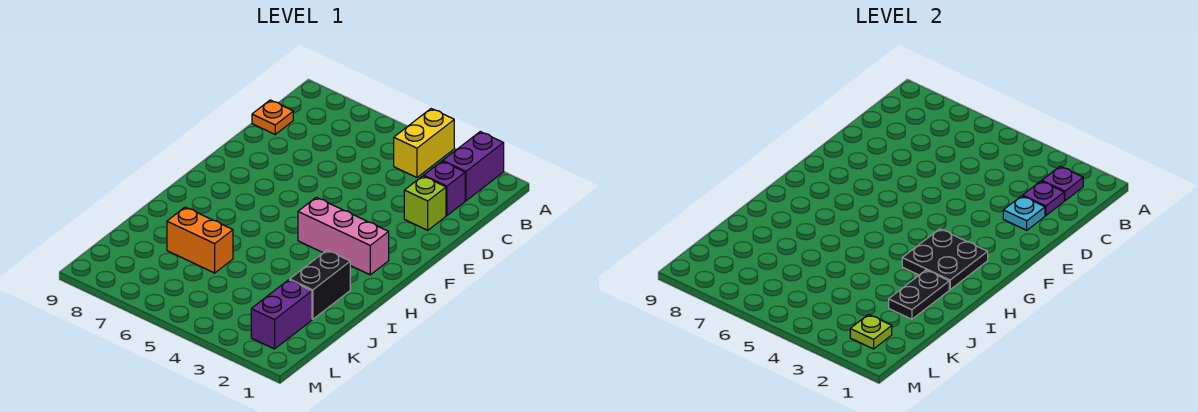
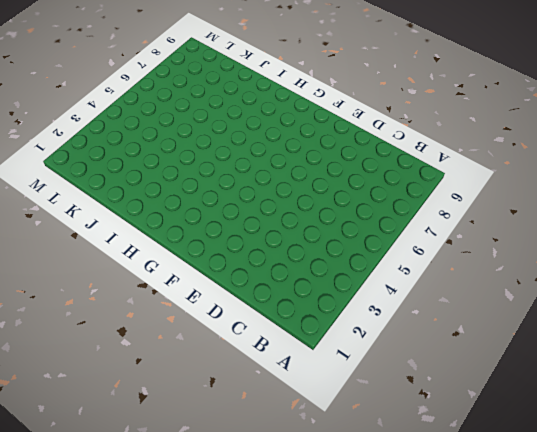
none -> purple brick A2:B2 level 1
none -> yellow brick A4:B4 level 1
none -> purple brick C2 level 1

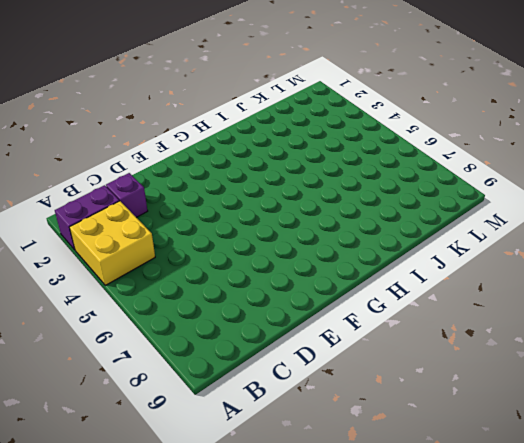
yellow brick A3:B4 level 1 -> yellow brick A4:B4 level 1
none -> orange plate C9 level 1
none -> lime brick D2 level 1
none -> pink brick G2:G4 level 1

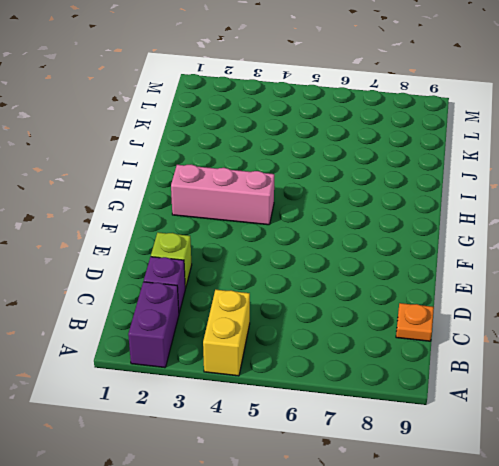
none -> black brick I2:J2 level 1
none -> orange brick J6:J7 level 1
none -> purple brick K2:L2 level 1

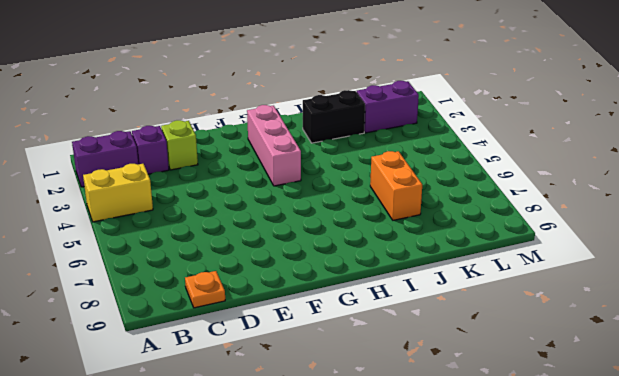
none -> purple plate B2 level 2
none -> purple plate C2 level 2
none -> cyan plate D2 level 2

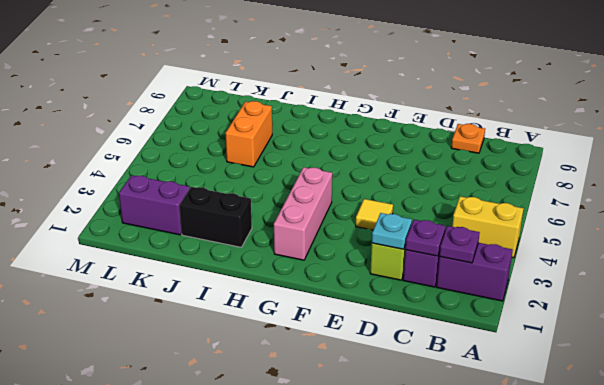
yellow tile E4 level 1 -> none
none -> black plate G2:H3 level 2
none -> black plate I2:J2 level 2
none -> lime plate L2 level 2

